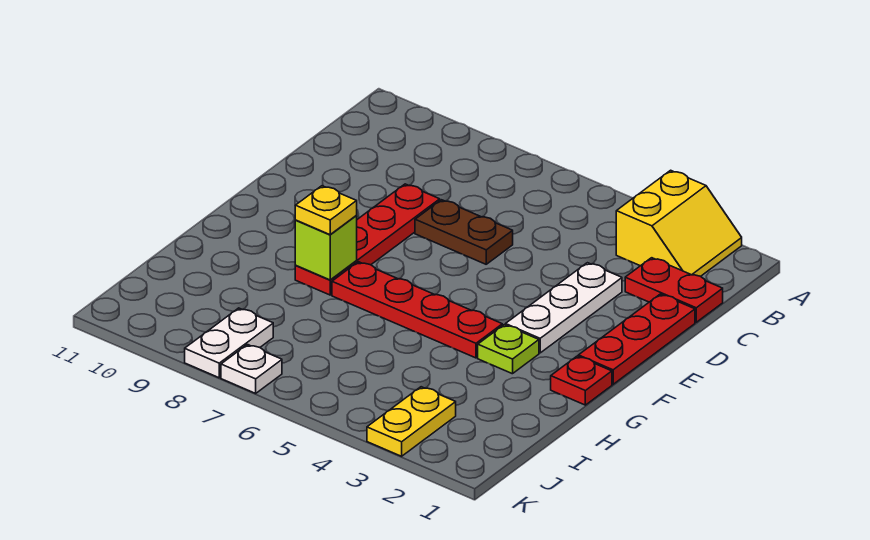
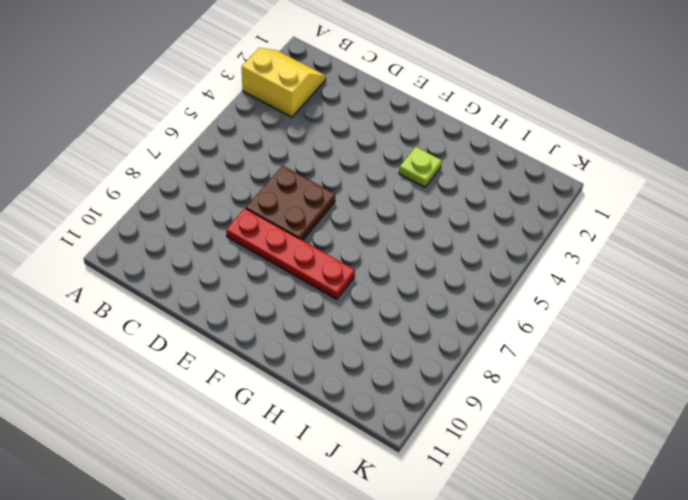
brown plate D6:E7 level 1 -> brown plate D6:D7 level 1
none -> red plate C1:C2 level 1
none -> red plate D1:F1 level 1
none -> white plate D3:F3 level 1

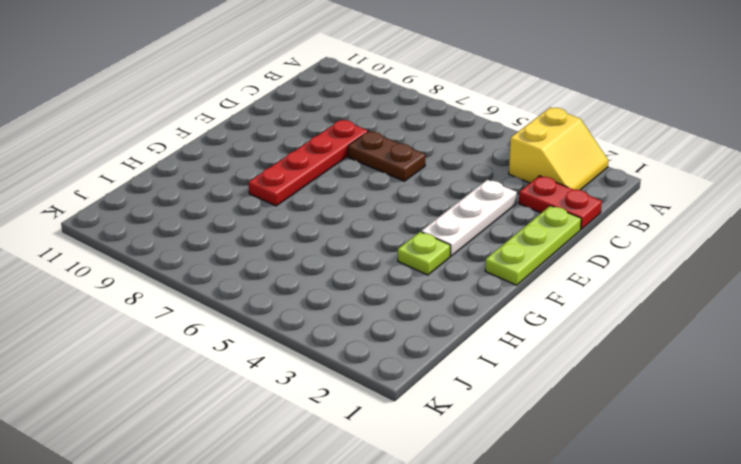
lime plate D1:F1 level 1 -> red plate D1:F1 level 1
none -> red plate G1 level 1
none -> red plate G4:G7 level 1
none -> yellow plate J3:K3 level 1

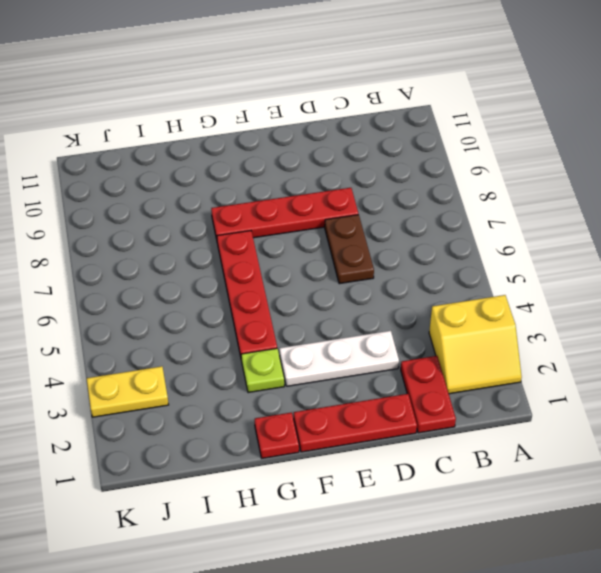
none -> white plate J8:K8 level 1
none -> white plate K7 level 1
none -> lime brick G8 level 2

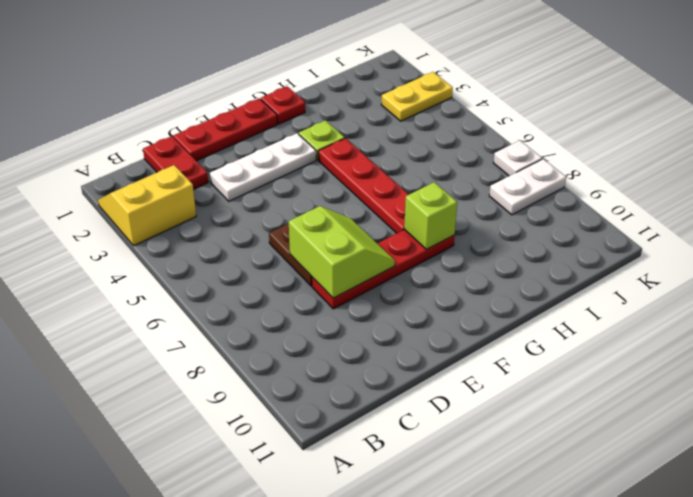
lime slope D7:E8 level 2 top D -> none
none -> yellow plate G8 level 3

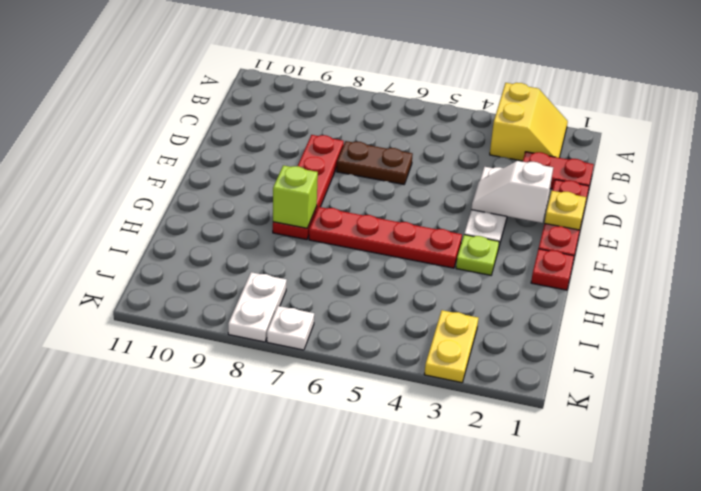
yellow plate E1 level 2 -> yellow plate G8 level 3
white slope E2:E3 level 2 top 2 -> none

